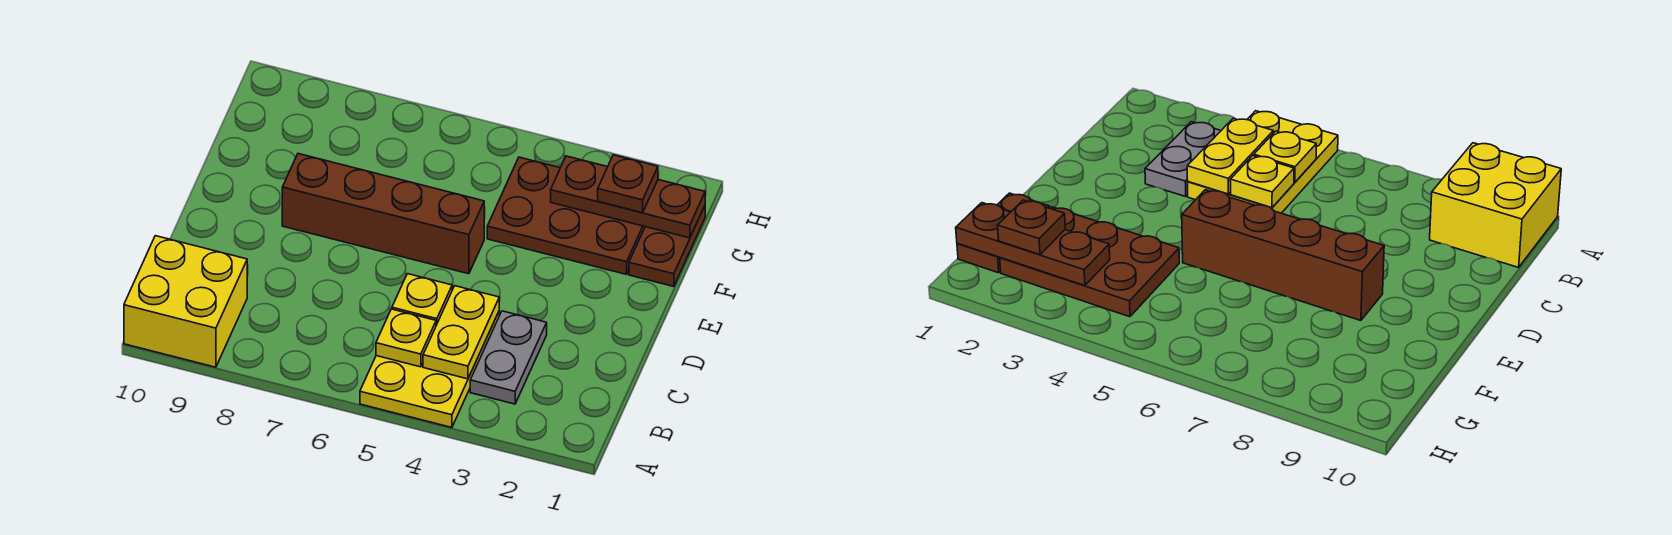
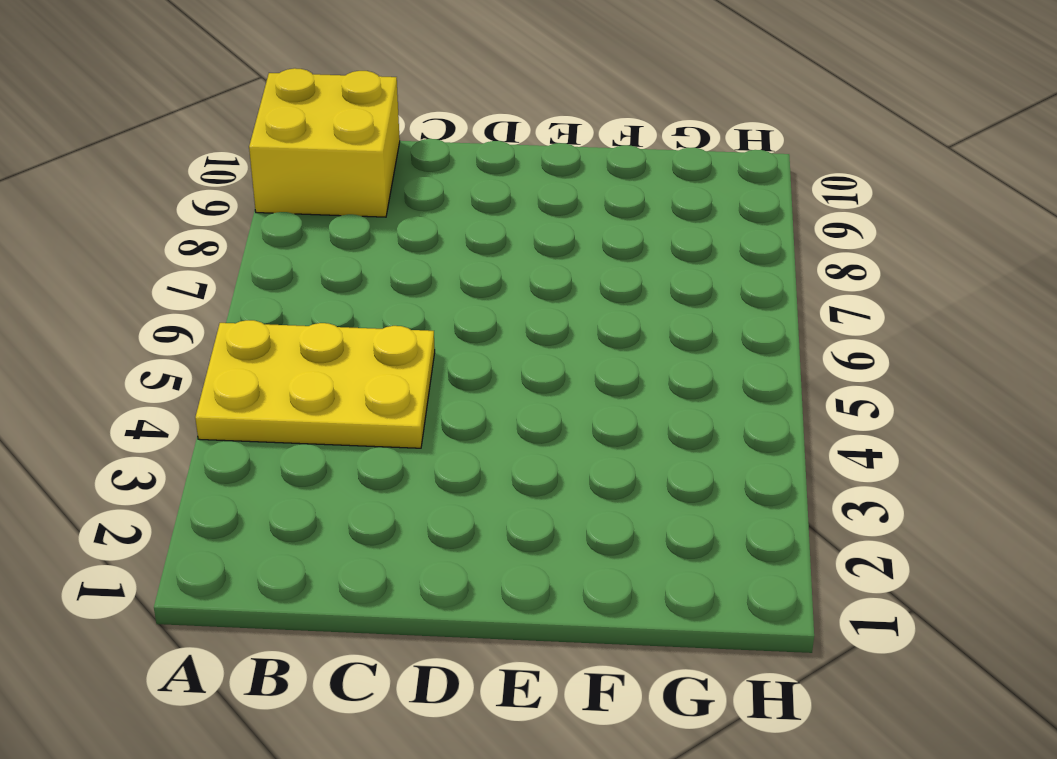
none -> grey plate B3:C3 level 1
none -> brown brick E5:E8 level 1

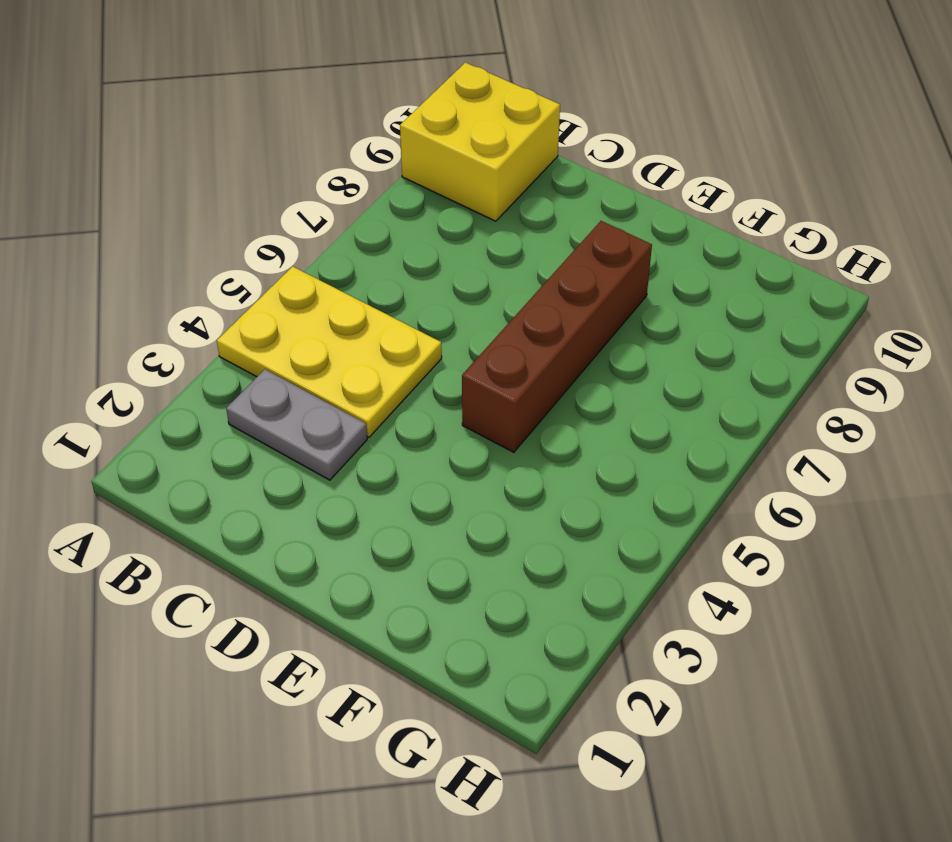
none -> brown plate F1:G1 level 1
none -> brown plate F2:G4 level 1

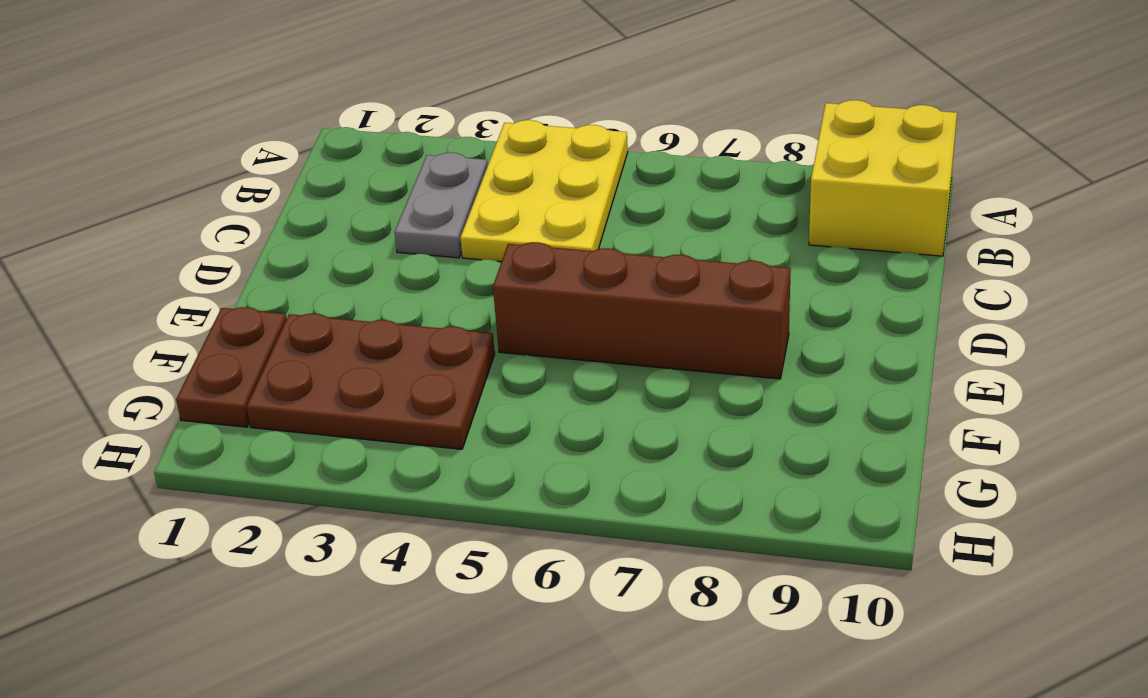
none -> yellow plate B4:C4 level 2
none -> yellow plate B5 level 2

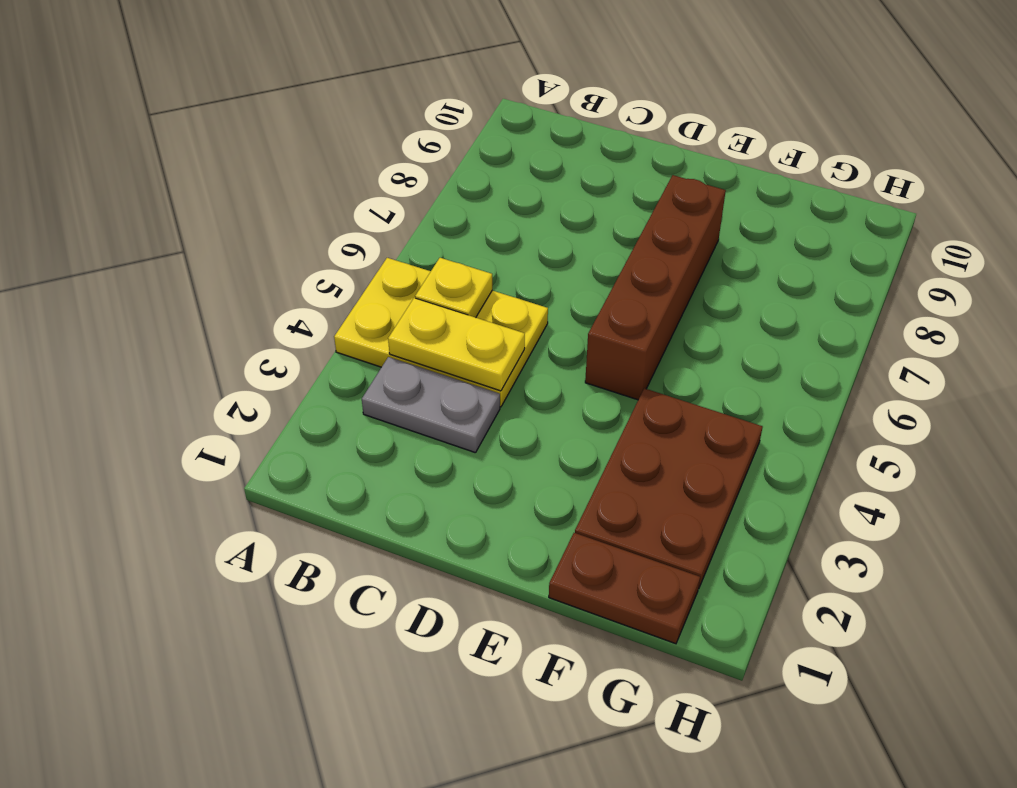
none -> yellow brick A9:B10 level 1
none -> yellow plate C5 level 2

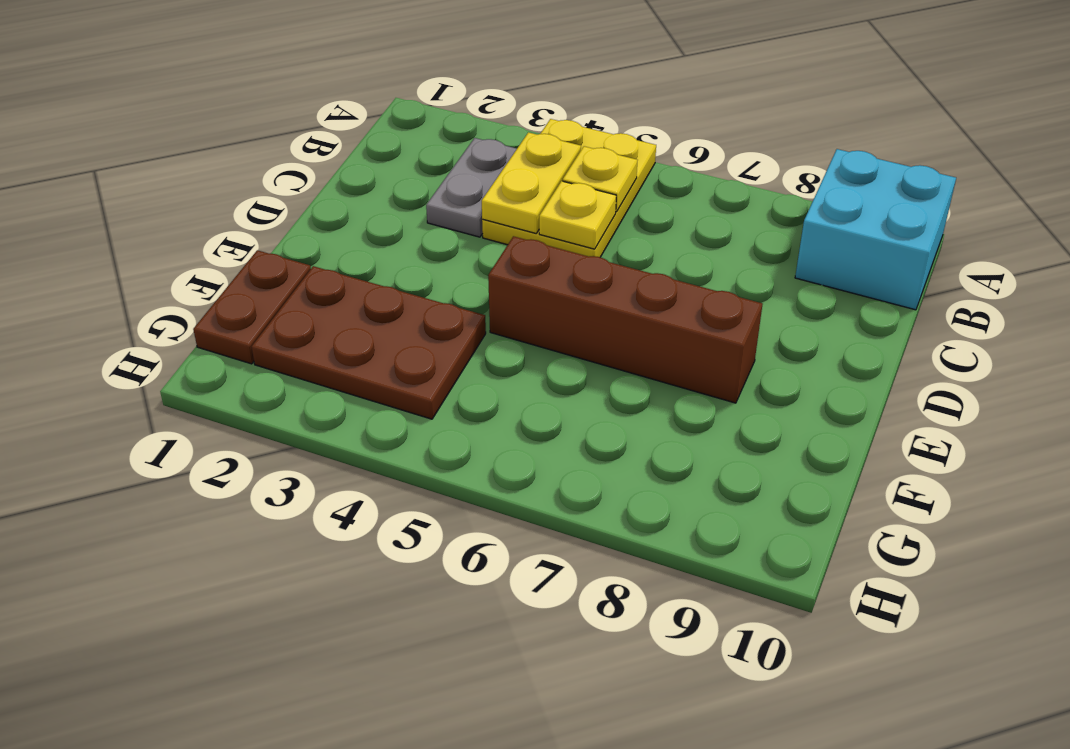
cyan brick A9:B10 level 1 -> yellow brick A9:B10 level 1
none -> brown plate G1:G3 level 2
none -> brown plate G2 level 3

